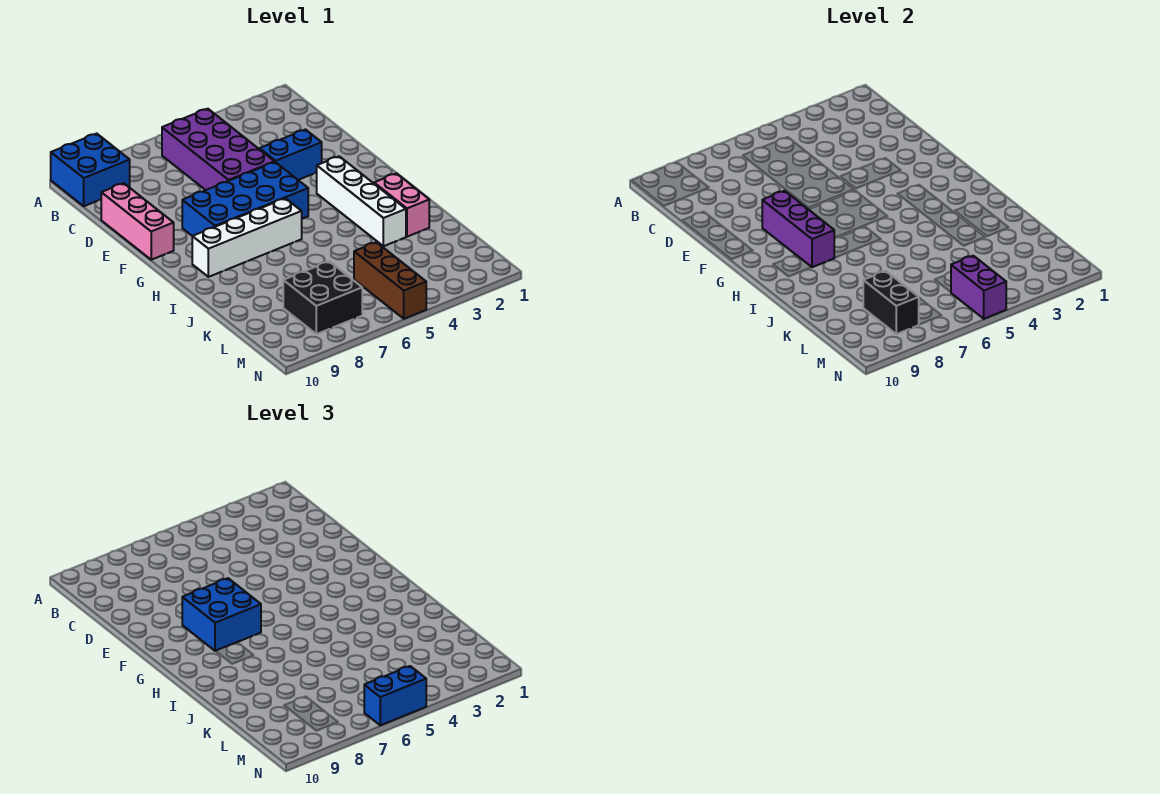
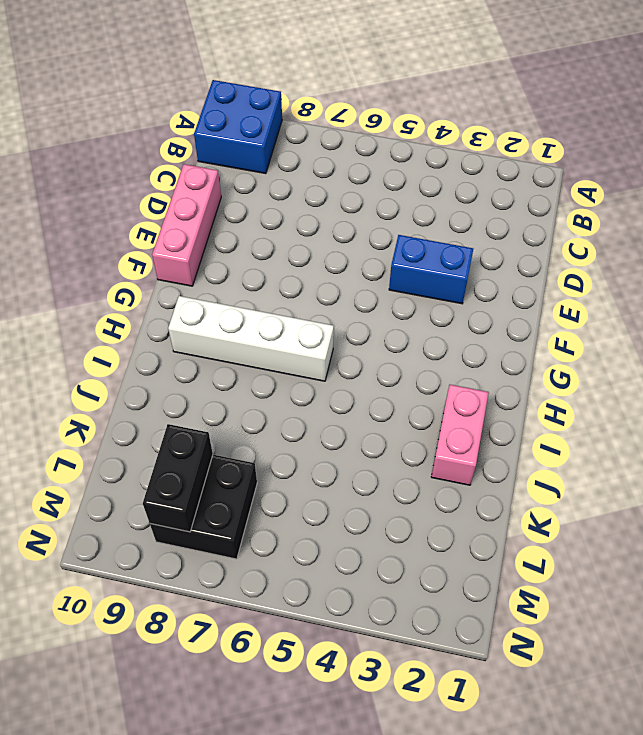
none -> purple brick B5:E6 level 1
none -> blue brick F5:G8 level 1
none -> white brick G3:J3 level 1

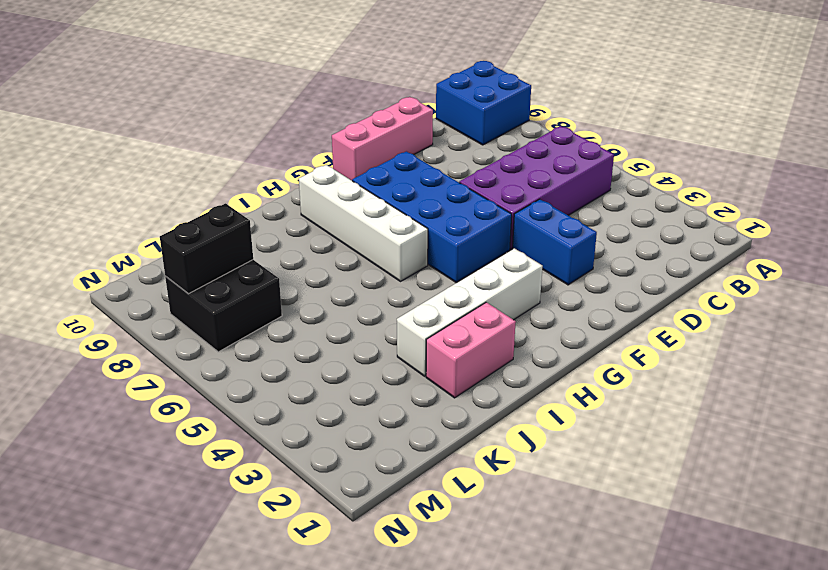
none -> brown brick L5:N5 level 1
none -> purple brick F8:H8 level 2
none -> purple brick M5:N5 level 2

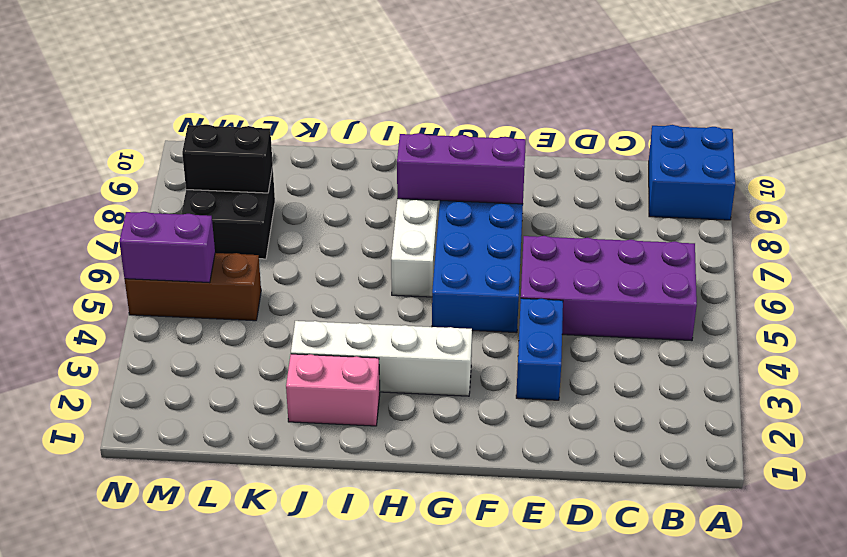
none -> pink brick D10:F10 level 1
none -> blue brick F7:G8 level 3
none -> blue brick N5:N6 level 3

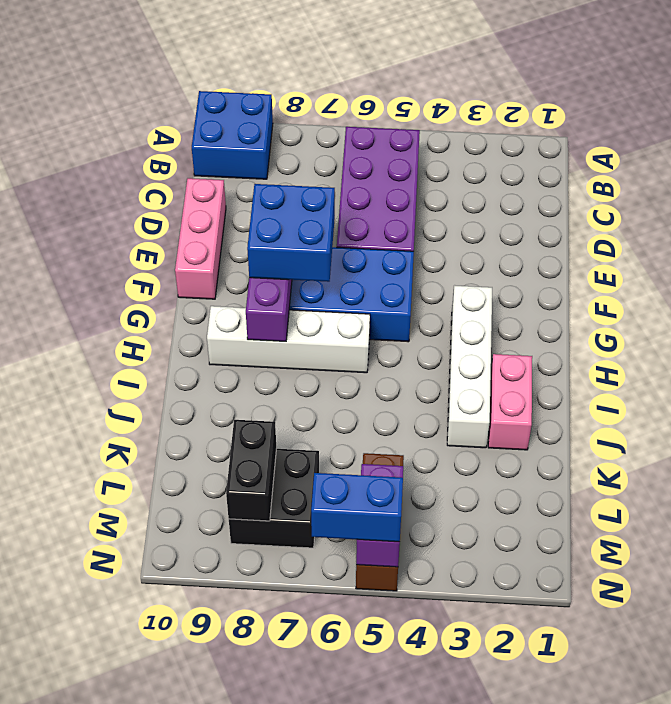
none -> blue brick E3:E4 level 1

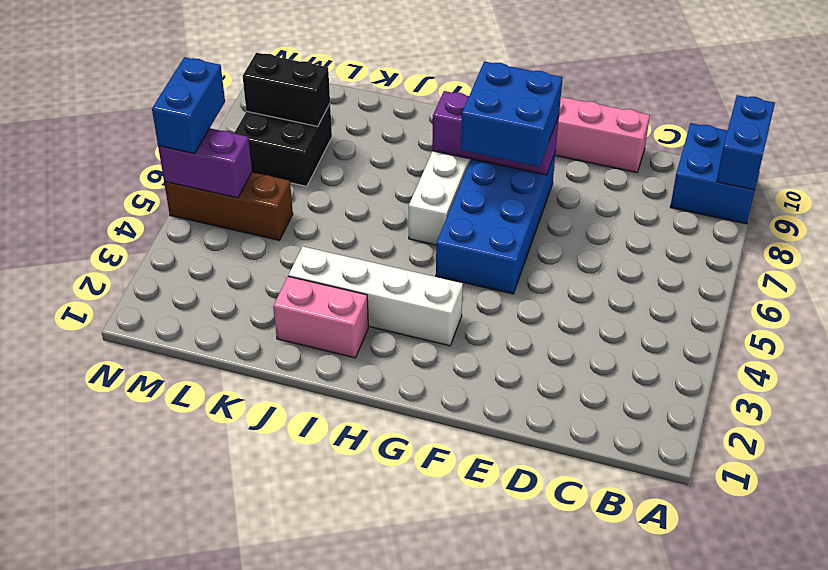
blue brick A9:A10 level 2 -> blue brick E3:E4 level 1
none -> purple brick B5:E6 level 1

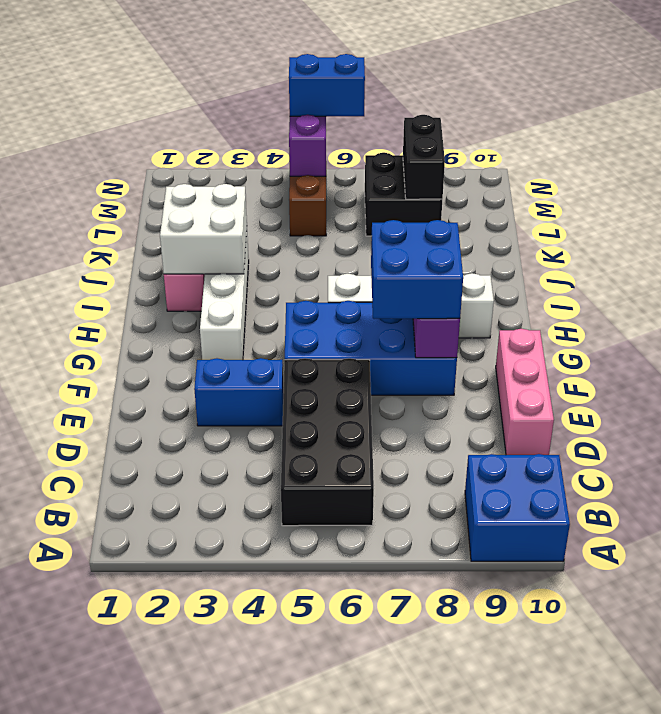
black brick B5:E6 level 1 -> purple brick B5:E6 level 1
white brick I2:J3 level 2 -> none

